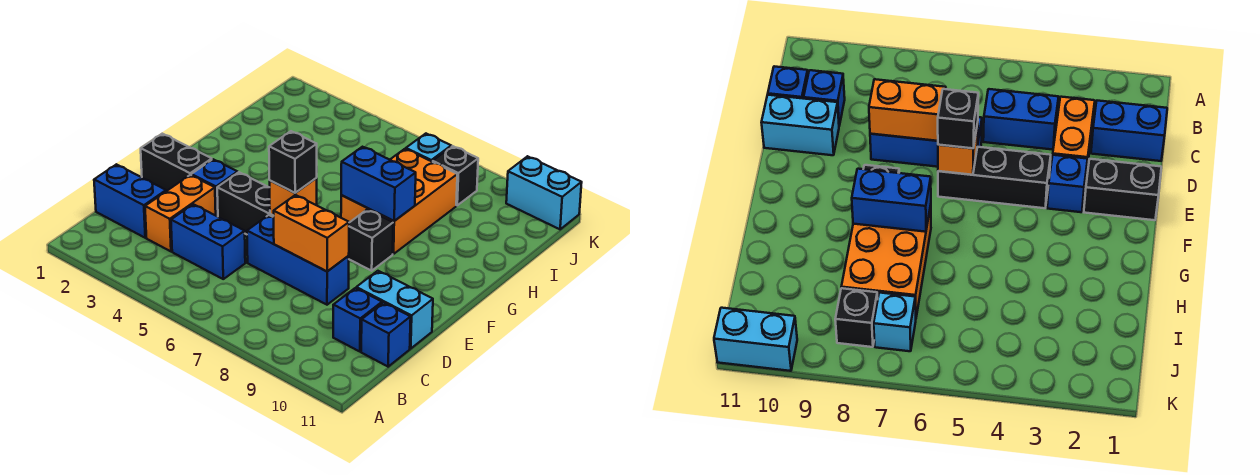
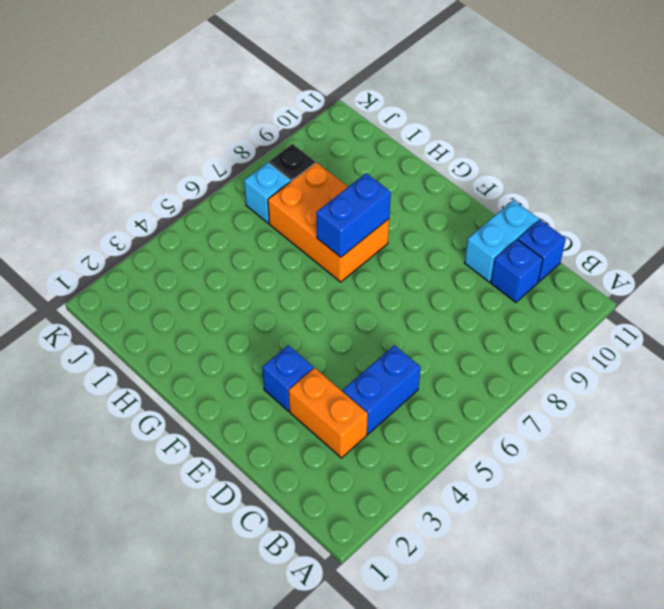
none -> blue brick C1:C2 level 1
none -> blue brick D6:D8 level 1
none -> black brick E1:E2 level 1

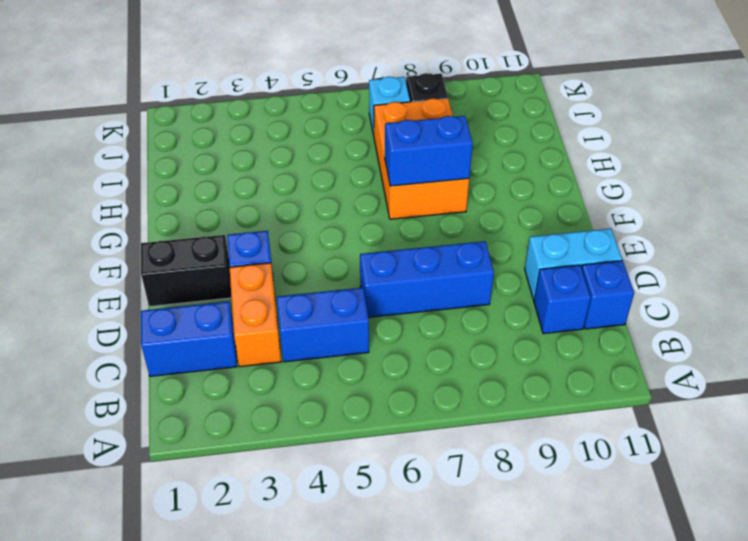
none -> black brick E4:E6 level 1
none -> black brick F8 level 1
none -> cyan brick K10:K11 level 1

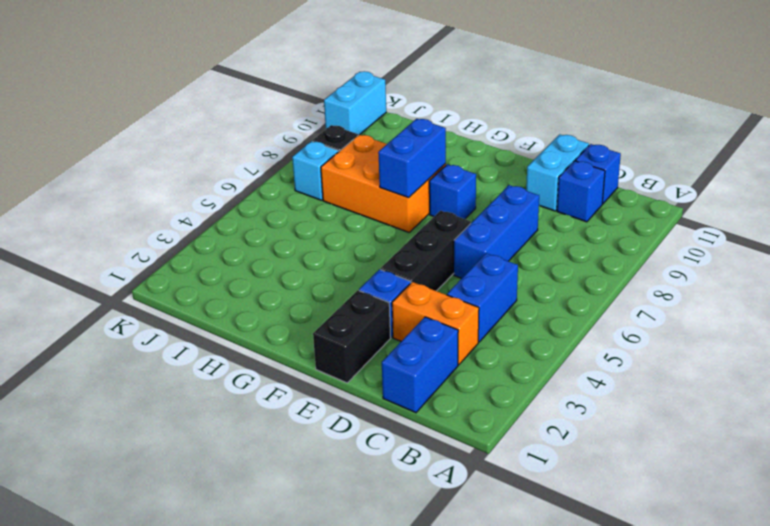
blue brick F8 level 1 -> black brick F8 level 1
none -> orange brick D7:D8 level 2
none -> orange brick E6 level 2
none -> black brick E6 level 3

